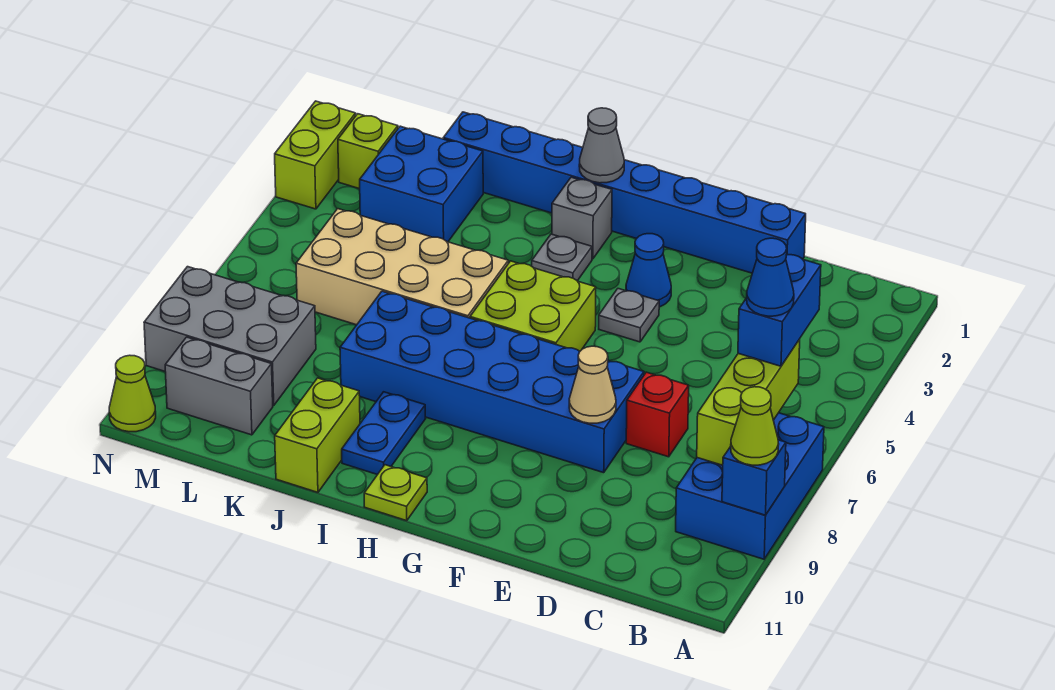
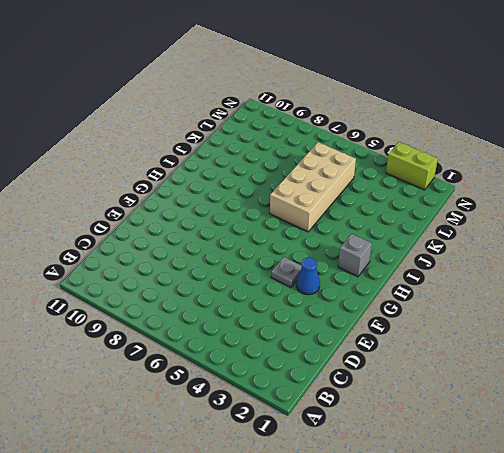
none -> blue brick A7:B9 level 1
none -> blue brick D1:K1 level 1
none -> red brick D7 level 1

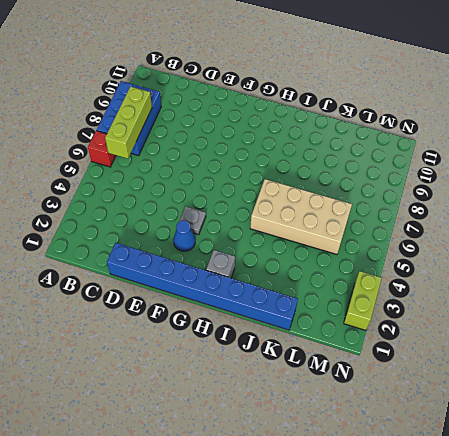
red brick A6 level 1 -> red brick D7 level 1
none -> blue brick E7:J8 level 1
none -> lime brick G5:H6 level 1
none -> grey plate H3 level 1

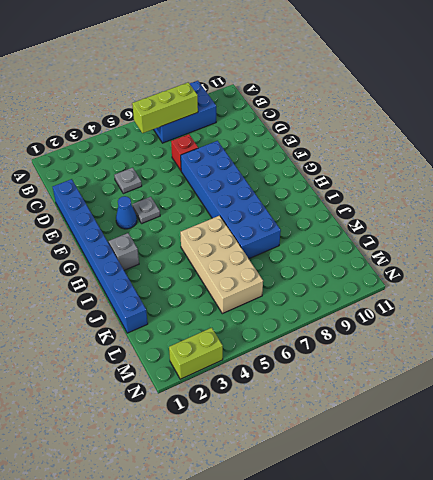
grey plate D4 level 1 -> grey plate H3 level 1
none -> lime brick G5:H6 level 1
none -> lime plate H11 level 1
none -> blue plate I9:I10 level 1

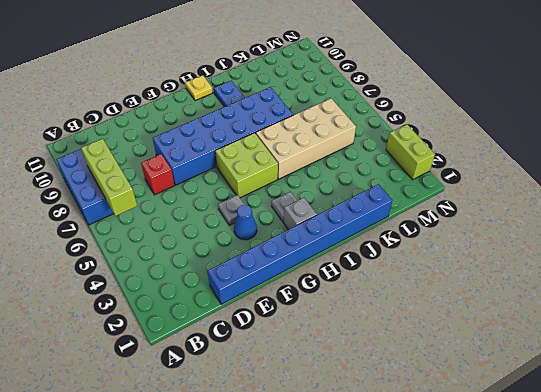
yellow plate H11 level 1 -> lime plate H11 level 1
none -> lime brick J10:J11 level 1
none -> blue brick K2:L3 level 1
none -> grey brick L8:N9 level 1

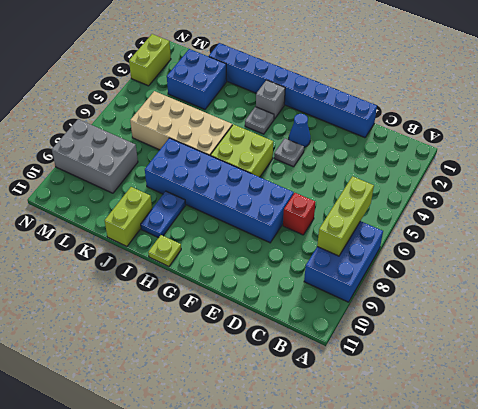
none -> grey brick L10:M10 level 1
none -> lime brick M2 level 1
none -> lime cone N11 level 1

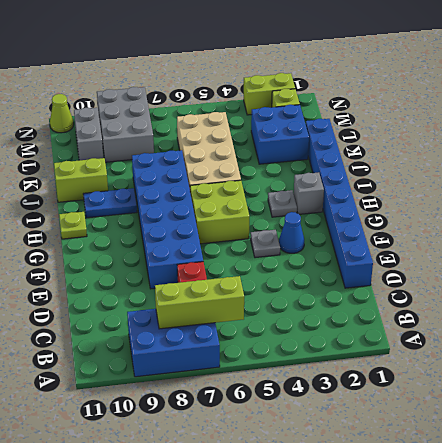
none -> blue brick A9 level 2
none -> tan cone E8 level 2
none -> grey cone H1 level 2

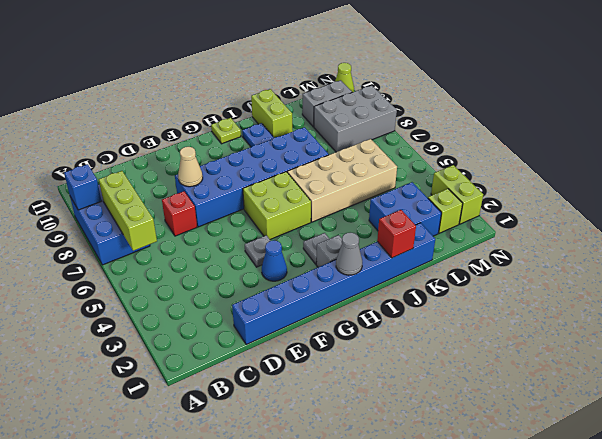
red brick J1 level 2 -> none
none -> lime cone A9 level 3
none -> blue brick B5:B6 level 3
none -> blue cone B6 level 4

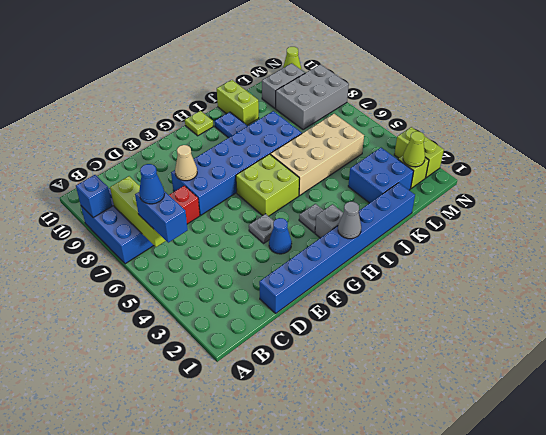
lime cone M2 level 2 -> lime cone A9 level 3

